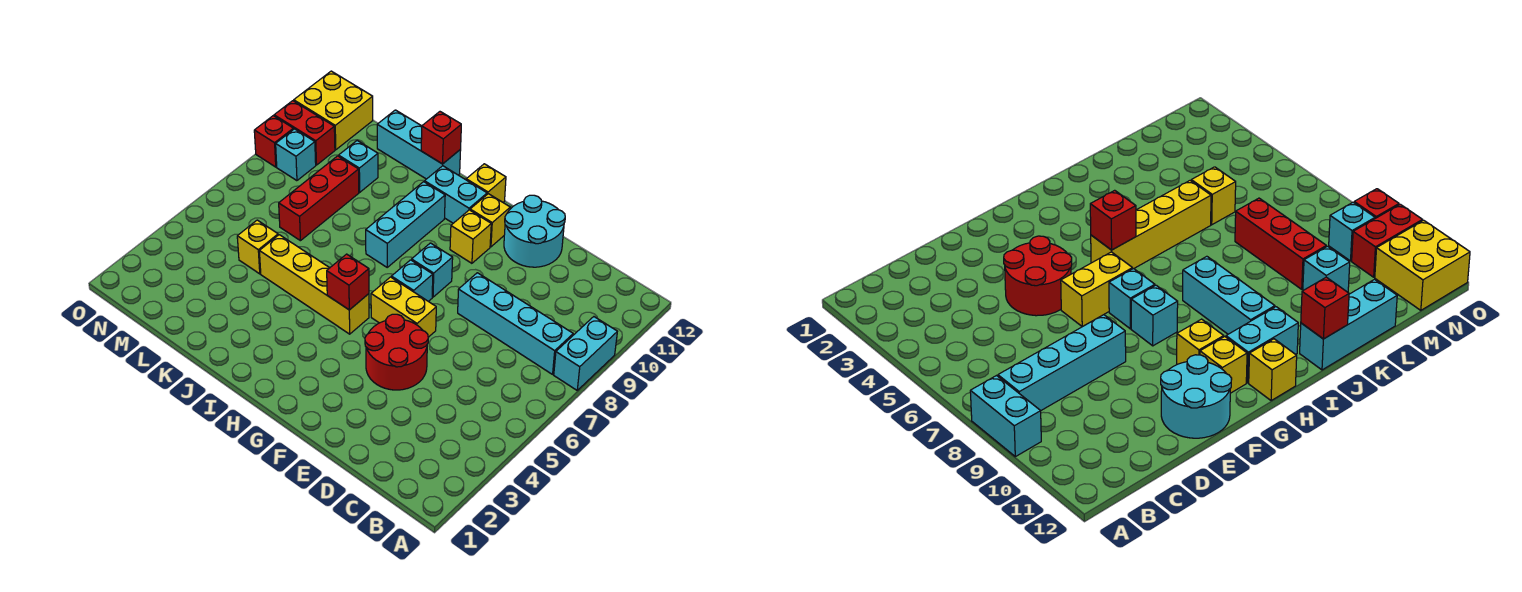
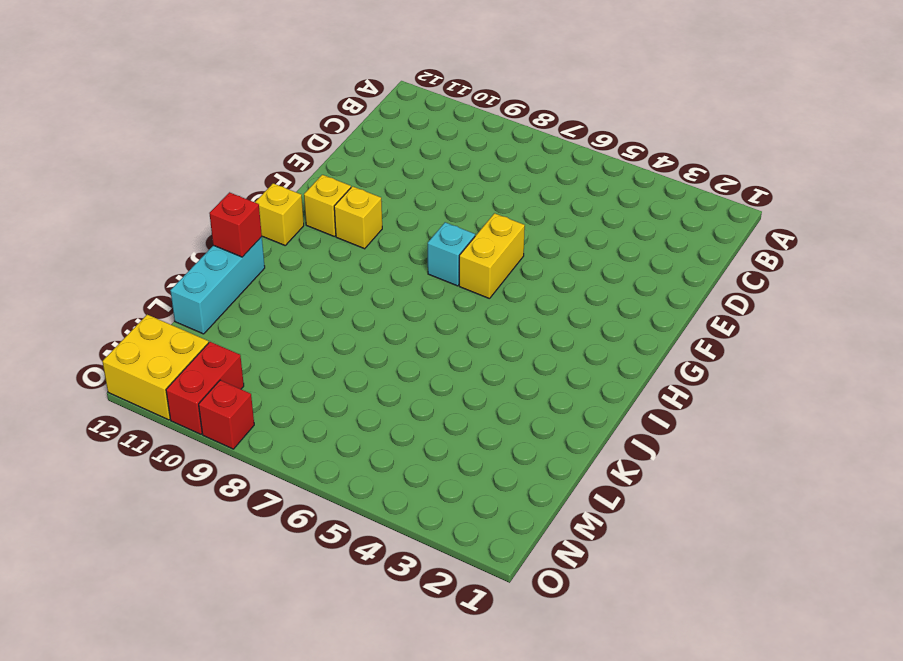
none -> cyan brick A8:A9 level 1
none -> cyan brick B8:E8 level 1
none -> red round brick E4:F5 level 1

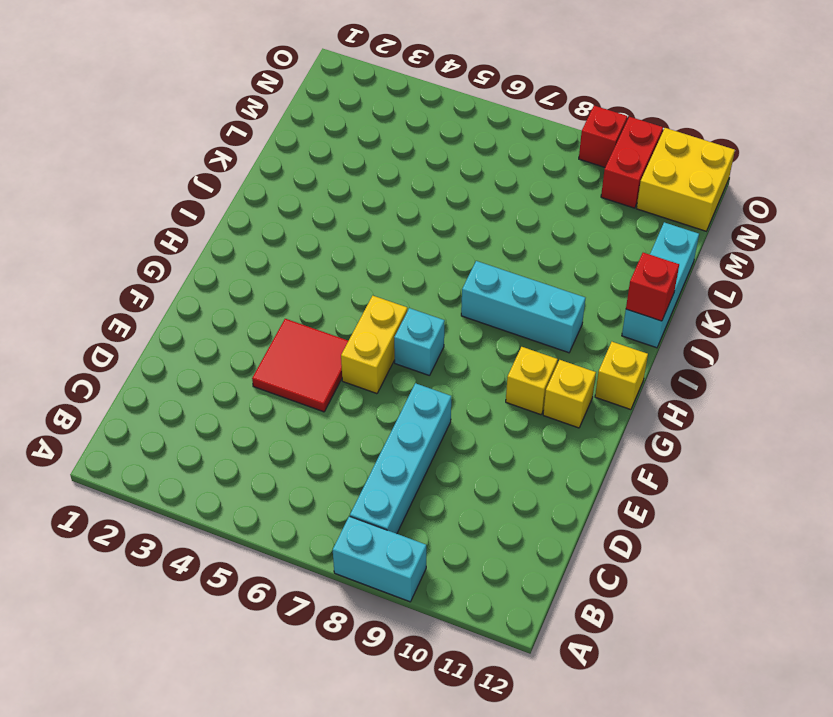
red tile E4:F5 level 1 -> red round brick E4:F5 level 1
none -> cyan round brick E11:F12 level 1
none -> cyan brick G8 level 1
none -> yellow brick H5:K5 level 1

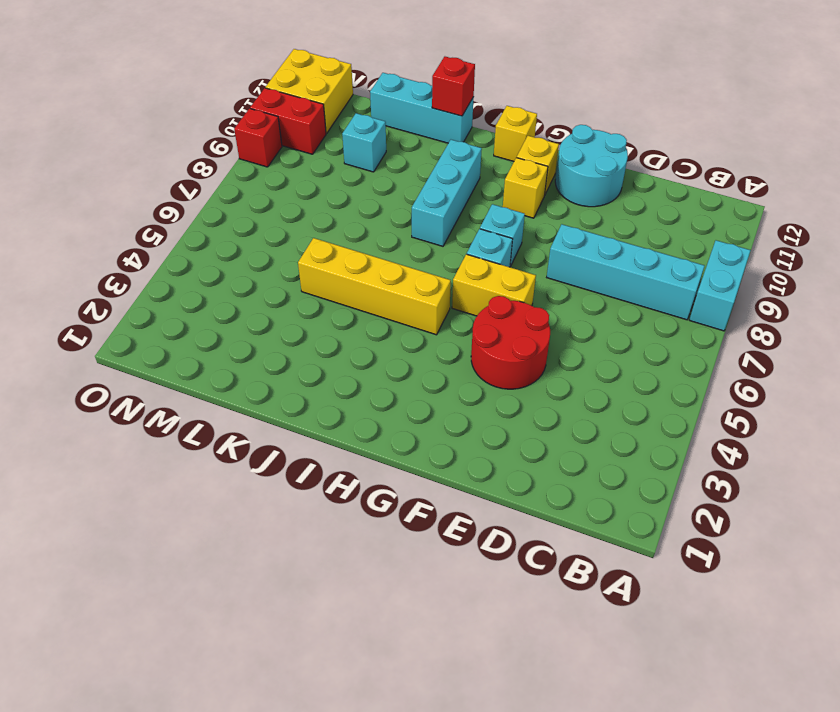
none -> cyan brick H11:I11 level 1
none -> yellow brick L5 level 1
none -> red brick L7:L9 level 1

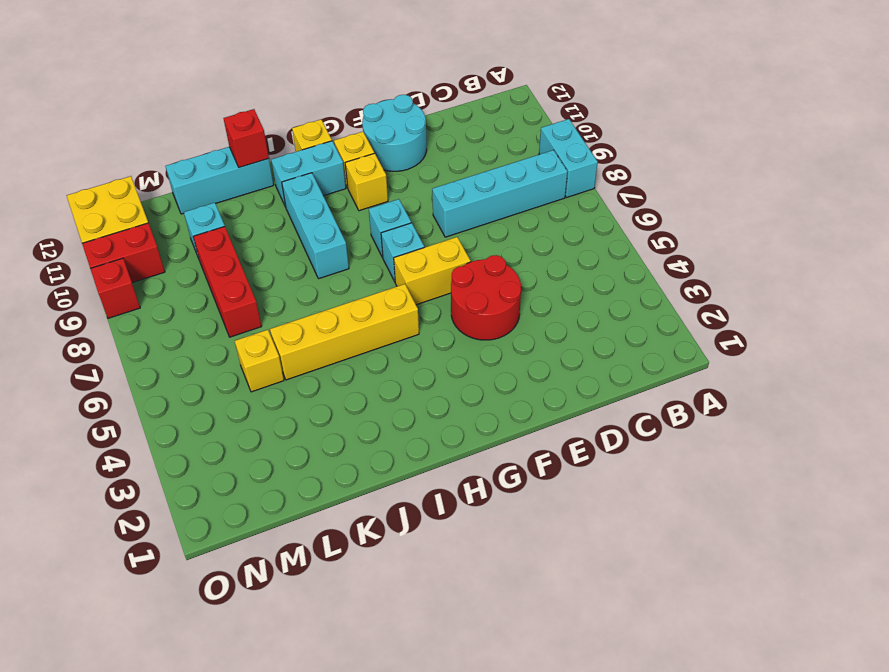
none -> cyan brick N9 level 1
none -> red brick H5 level 2

